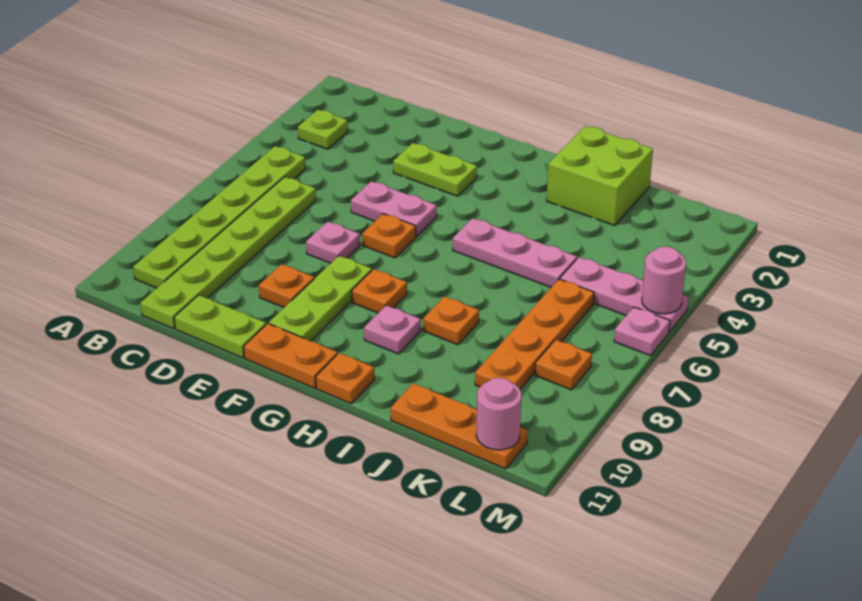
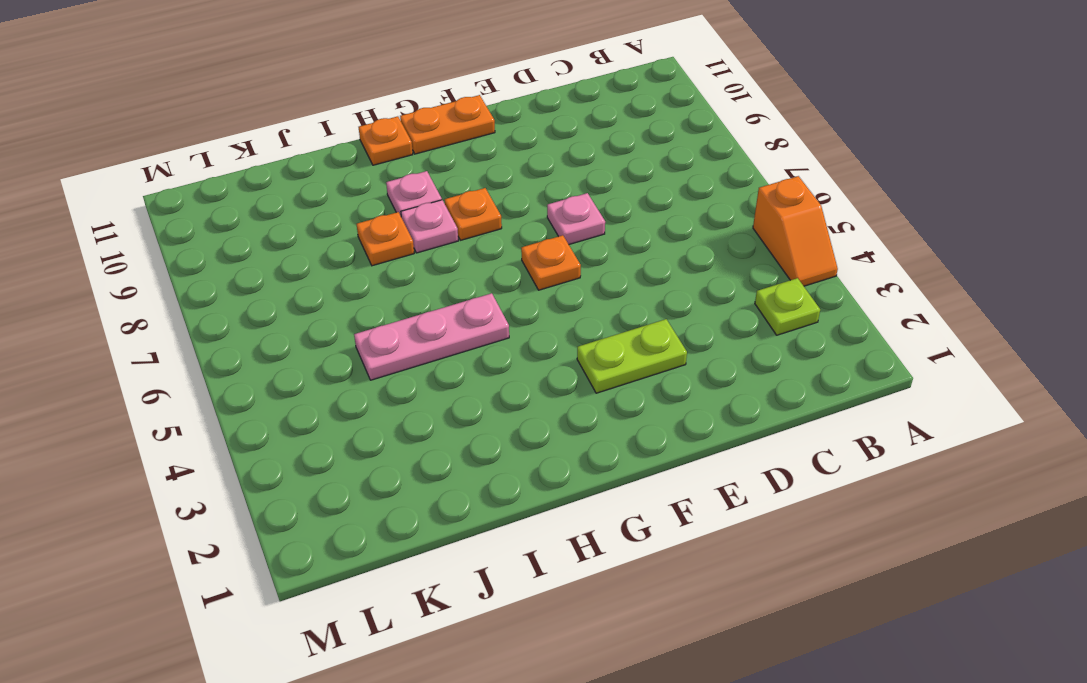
orange slope A4:A5 level 1 top 5 -> none
pink plate H8 level 1 -> pink plate M6 level 1
none -> lime plate B5:B10 level 1
none -> lime plate C6:C11 level 1
none -> lime plate D11:E11 level 1

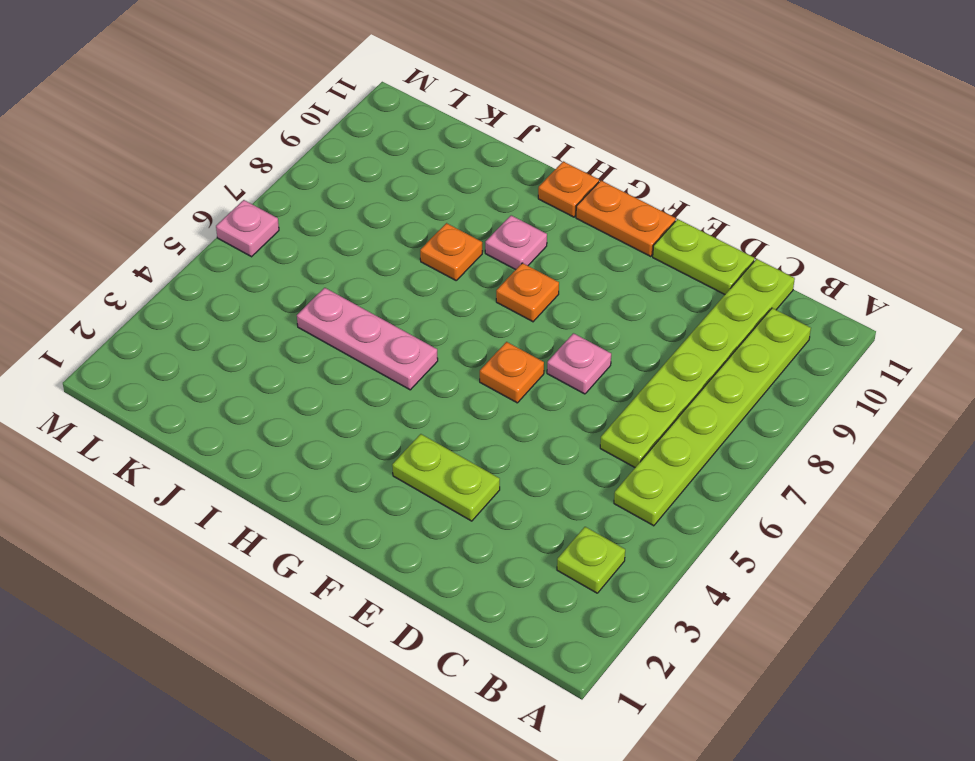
none -> pink plate E5:F5 level 1
none -> orange plate E9 level 1
none -> lime plate F8:F10 level 1

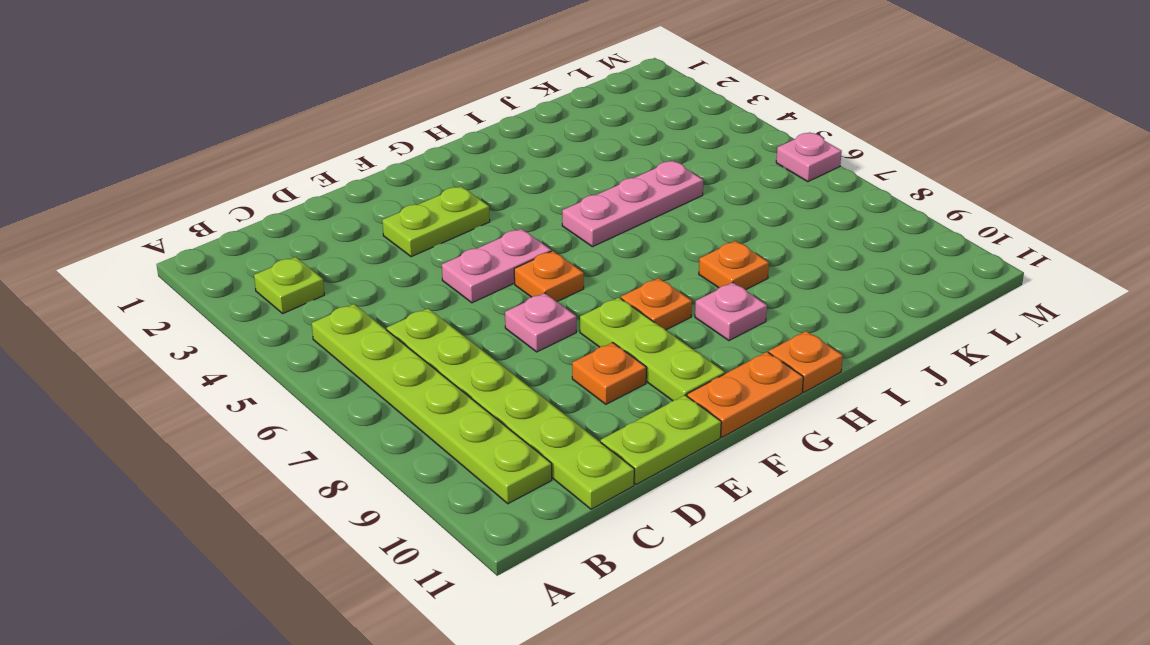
none -> lime brick I1:J2 level 1
none -> orange plate J11:L11 level 1
none -> pink plate K5:M5 level 1

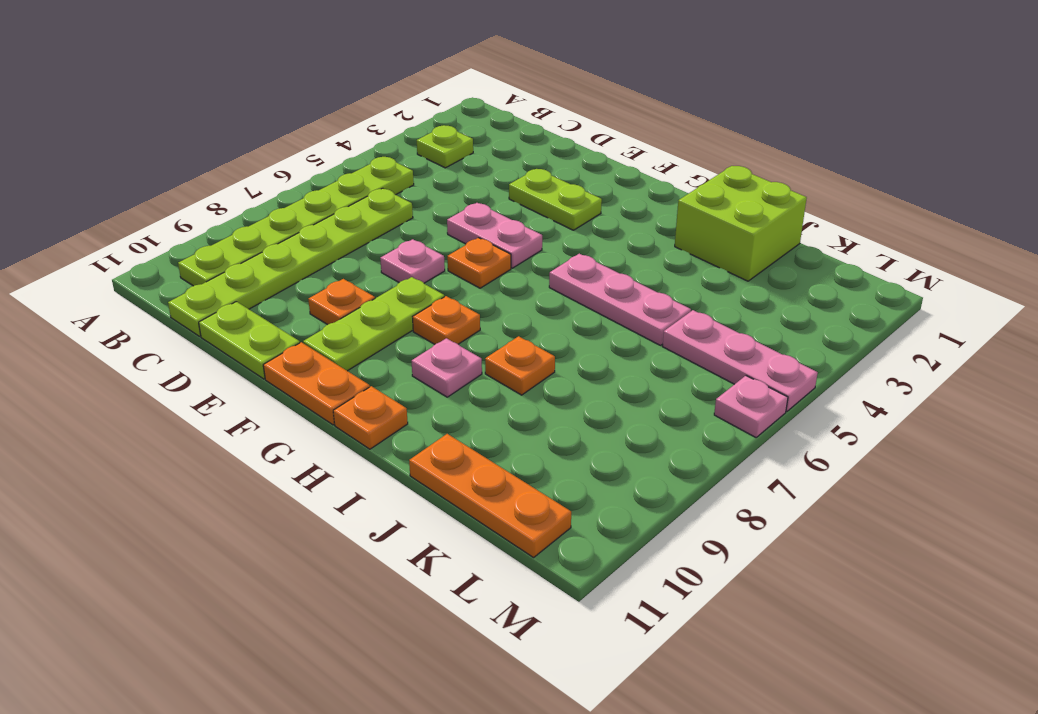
none -> orange plate K6:K9 level 1
none -> orange plate L8 level 1
none -> pink round brick L11 level 2

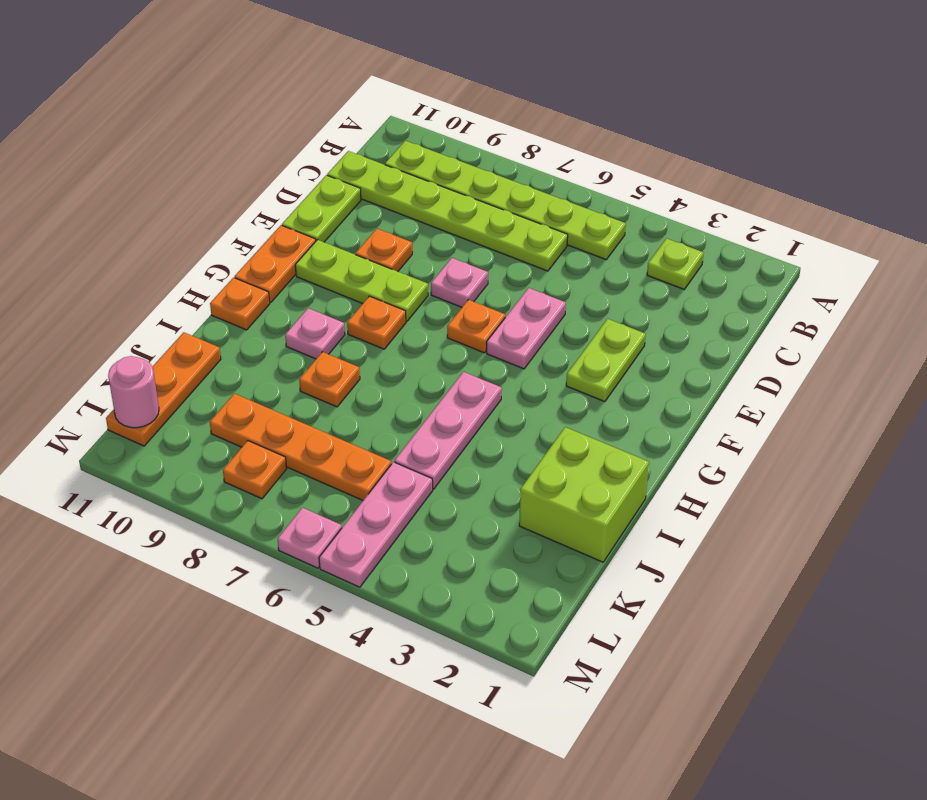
none -> pink round brick M5 level 2

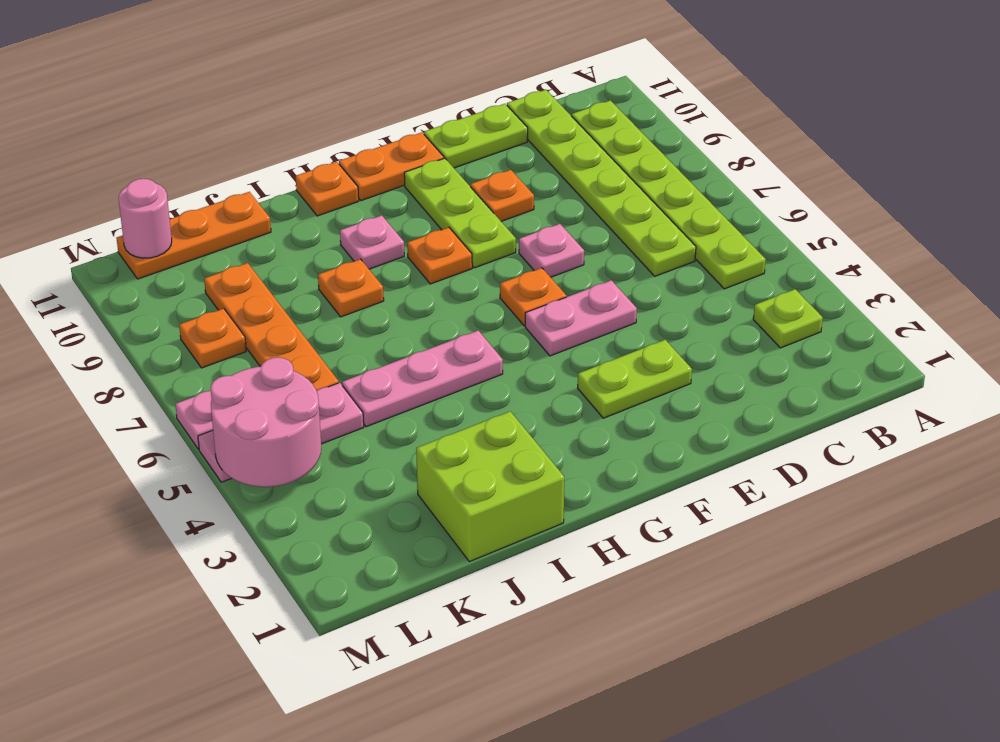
pink round brick L4:M5 level 2 -> pink round brick M5 level 2

